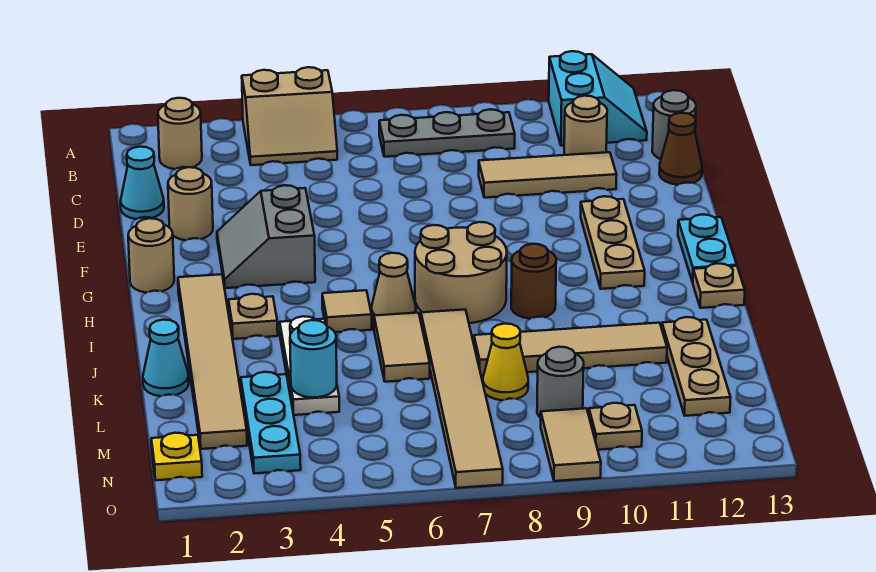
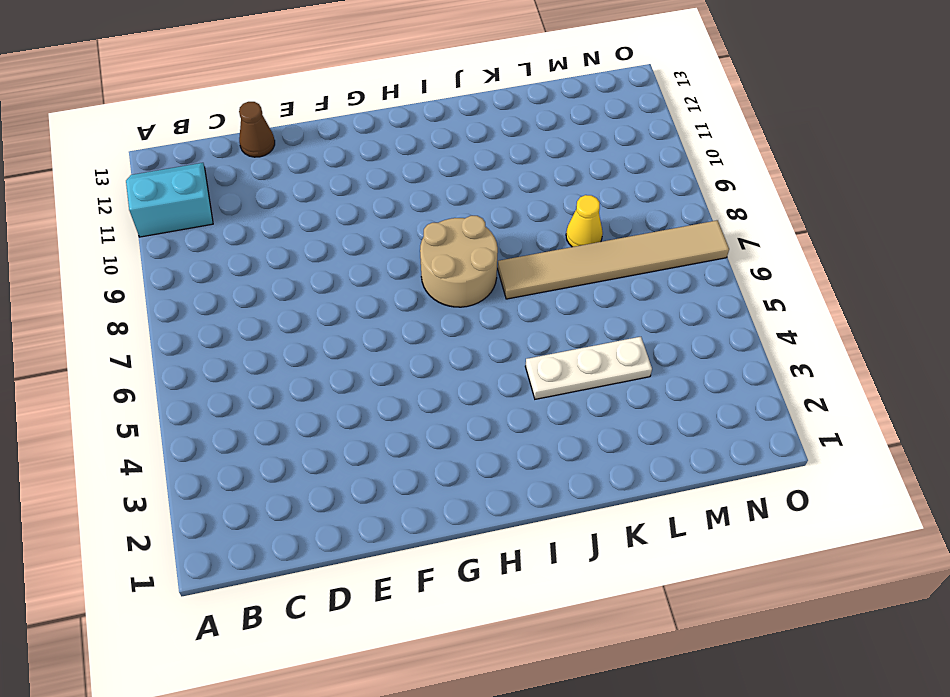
none -> tan slope A4:B5 level 1 top A
none -> tan round brick B2 level 1
none -> grey plate B7:B9 level 1
none -> tan round brick C11 level 1

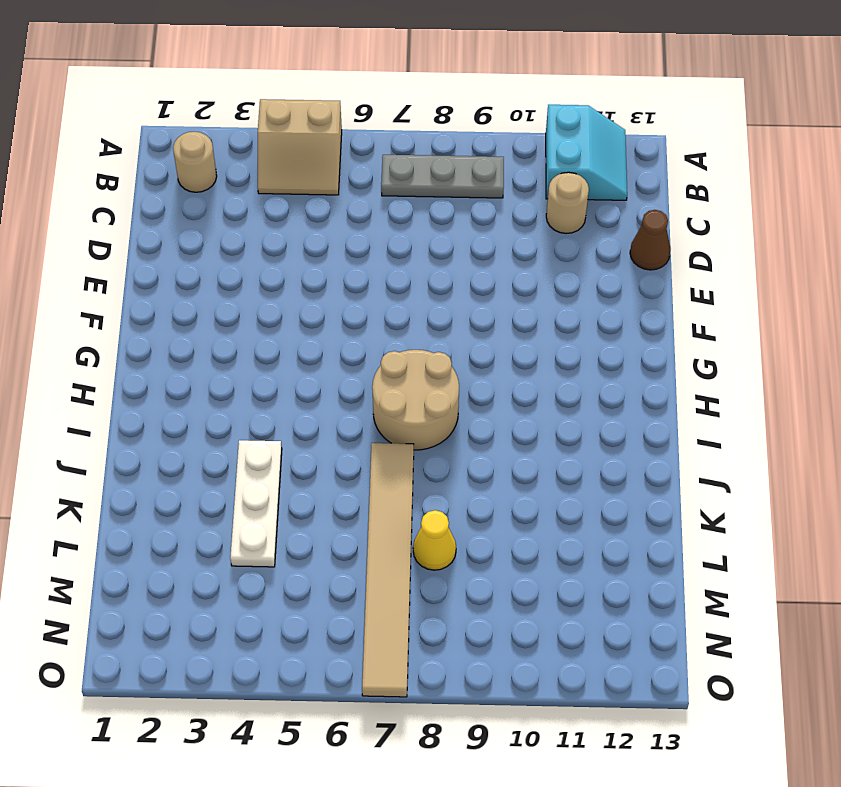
none -> grey round brick C13 level 1
none -> cyan cone D1 level 1
none -> tan tile D9:D11 level 1
none -> tan round brick E2 level 1

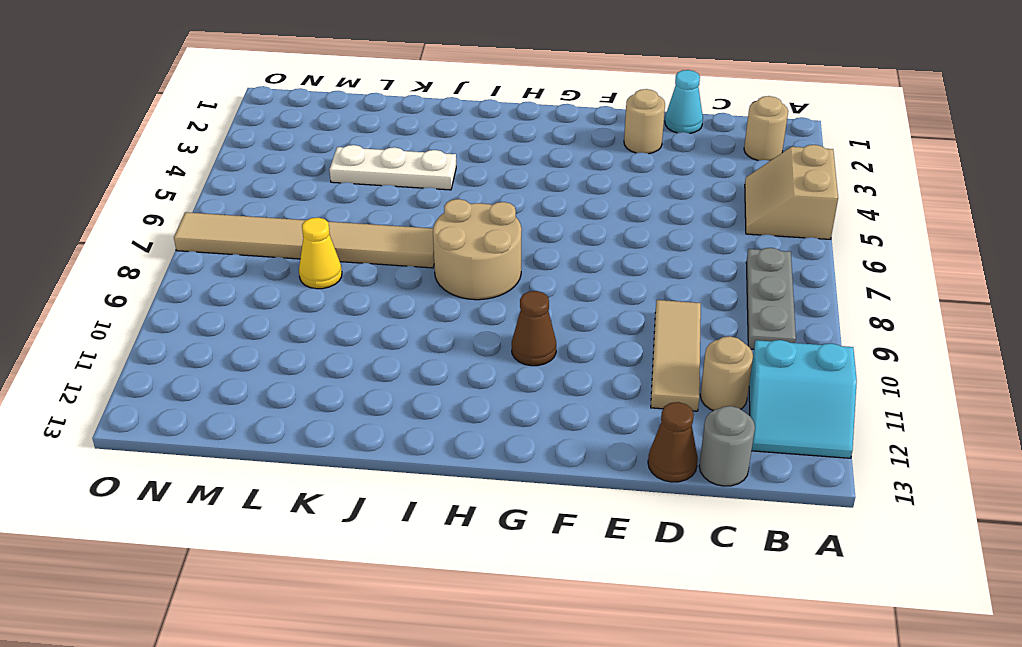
brown cone G10 level 1 -> none
none -> grey slope F3:G4 level 1 top 4
none -> tan plate F11:H11 level 1
none -> tan round brick G1 level 1
none -> cyan plate G13:H13 level 1

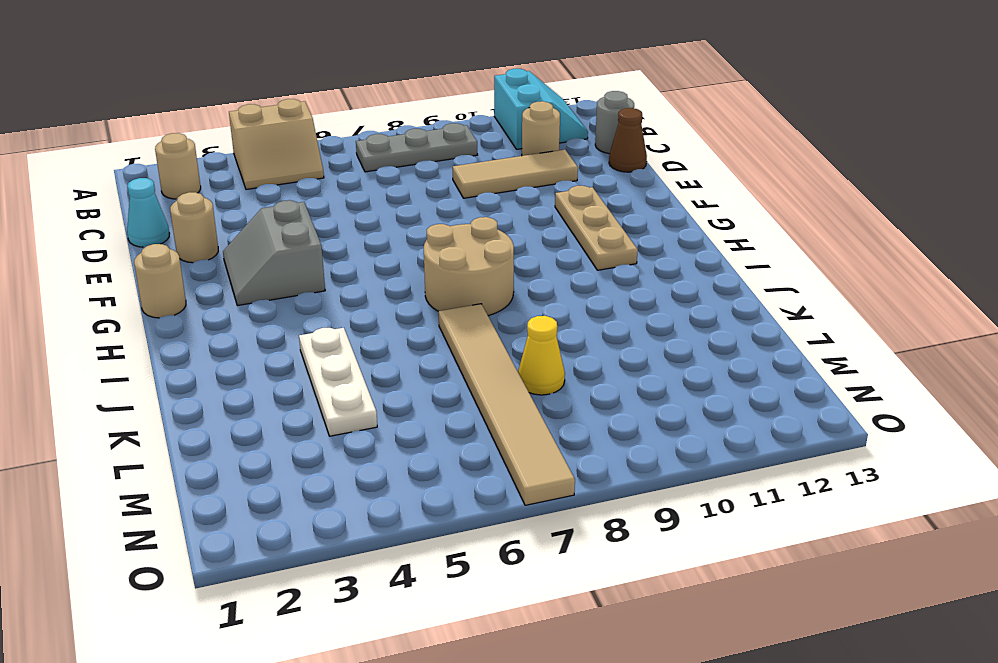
none -> cyan plate G13:H13 level 1
none -> tan tile H2:M2 level 1
none -> tan plate I3 level 1
none -> tan tile I5 level 1

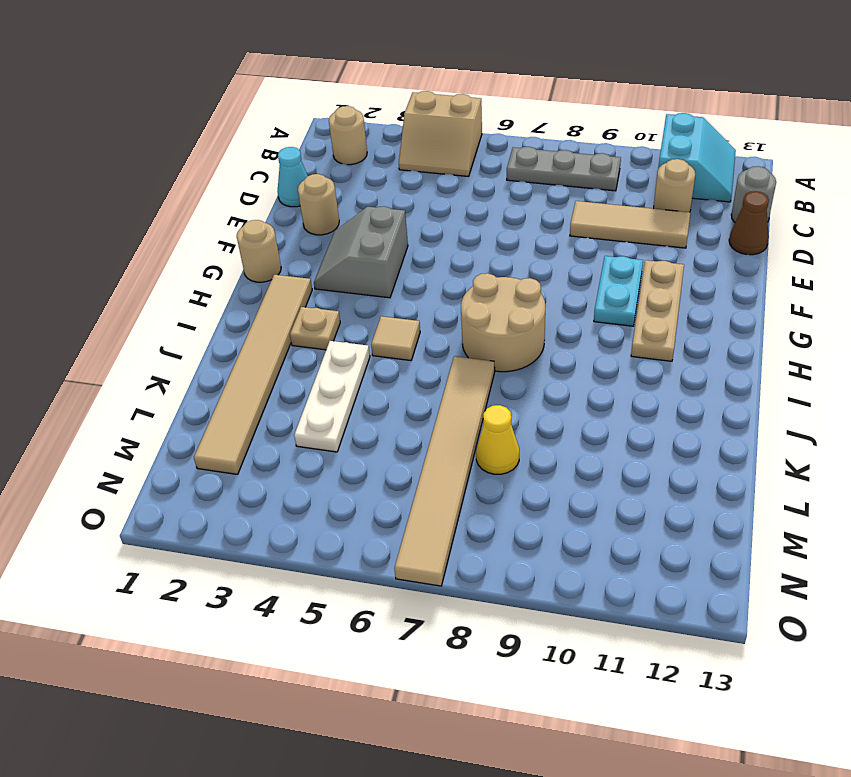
cyan plate F10:G10 level 1 -> cyan plate G13:H13 level 1
none -> tan cone I6 level 1
none -> brown round brick I9 level 1
none -> tan plate I13 level 1
none -> tan tile J6:K6 level 1

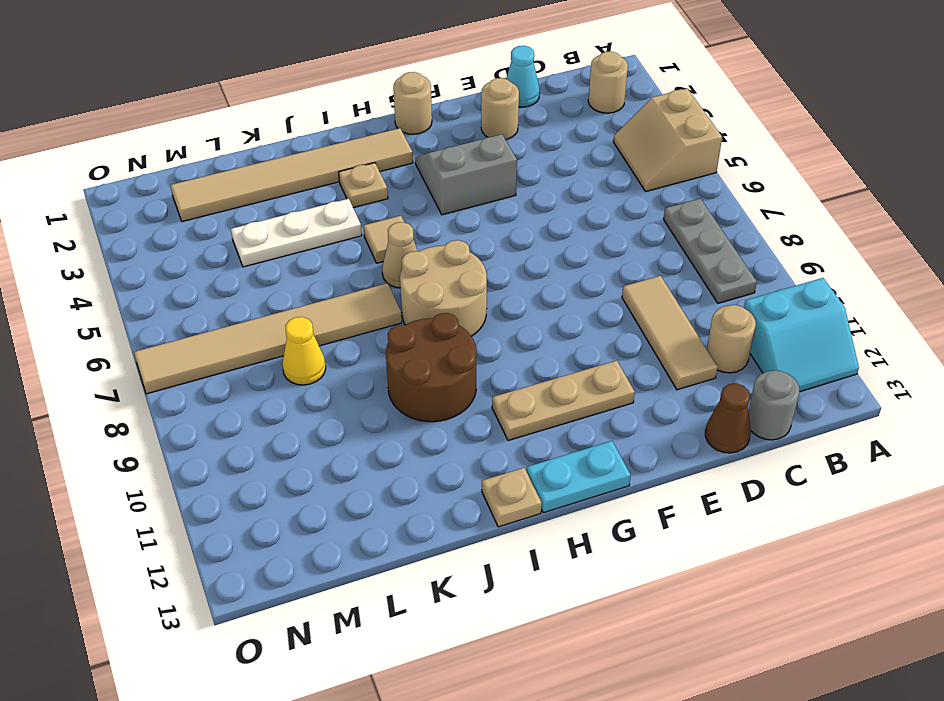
brown round brick I9:J10 level 1 -> brown round brick I9 level 1
none -> tan tile J6:K6 level 1
none -> cyan cone K1 level 1
none -> tan tile K8:K11 level 1
none -> tan plate K12:M12 level 1

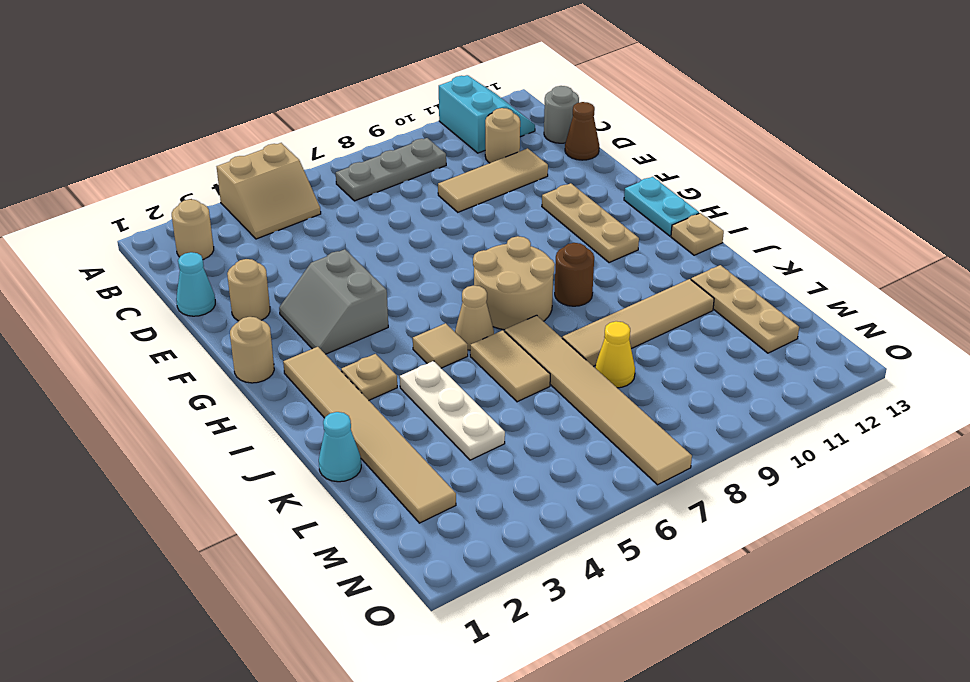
none -> cyan plate L3:N3 level 1
none -> grey round brick M9 level 1
none -> yellow plate N1 level 1
none -> tan tile N9:O9 level 1

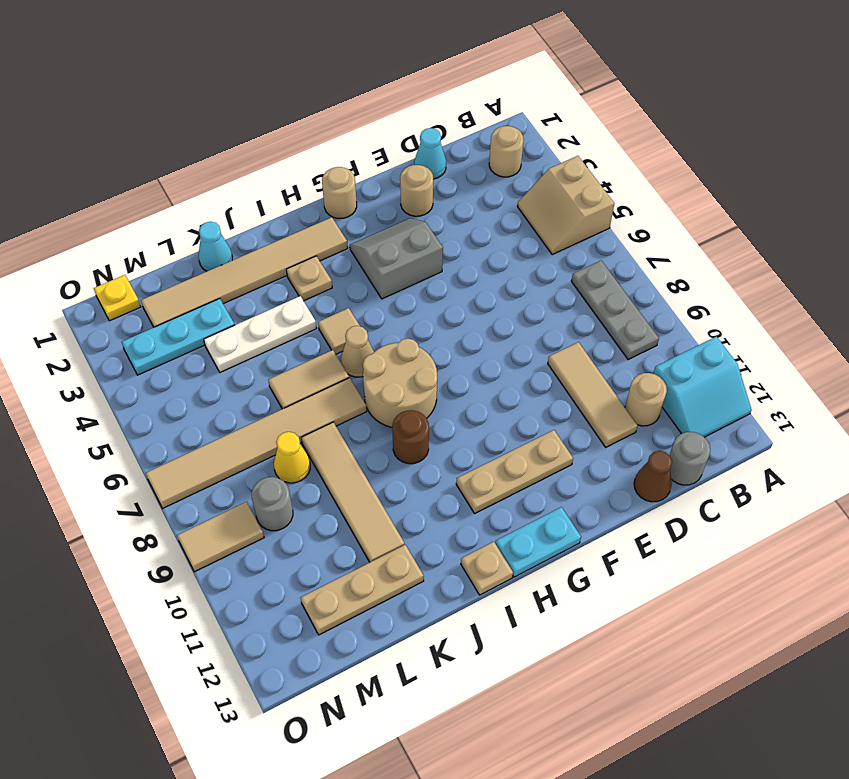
none -> tan plate N10 level 1
none -> cyan round brick L4 level 2

